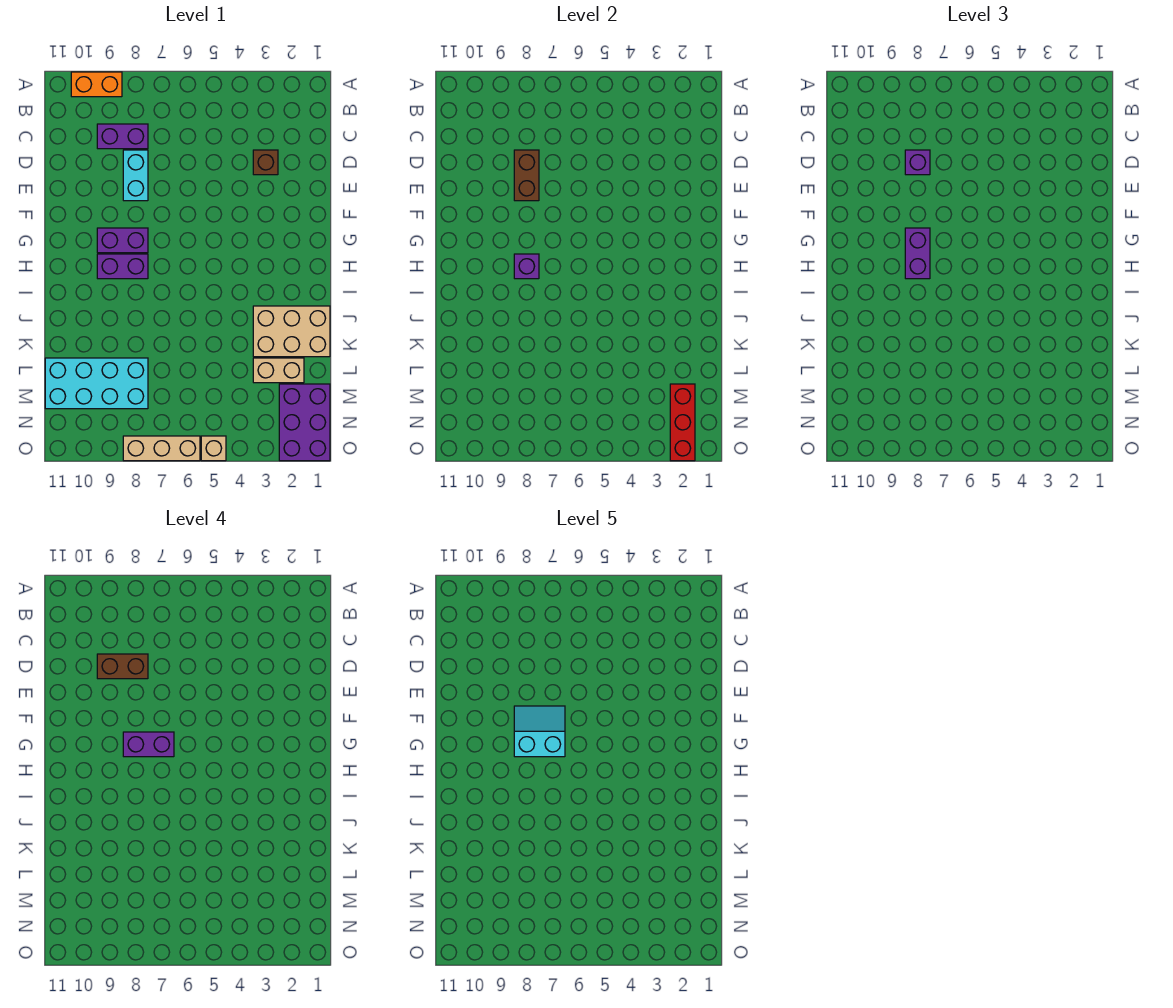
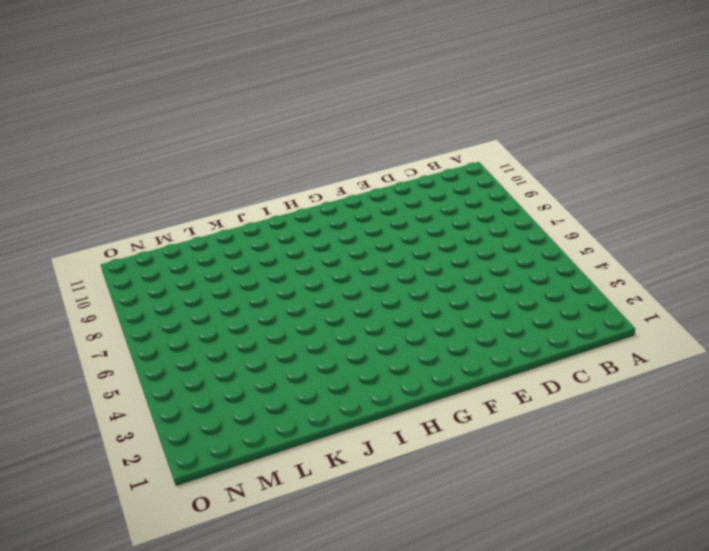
none -> orange brick A9:A10 level 1
none -> purple brick C8:C9 level 1
none -> brown brick D3 level 1

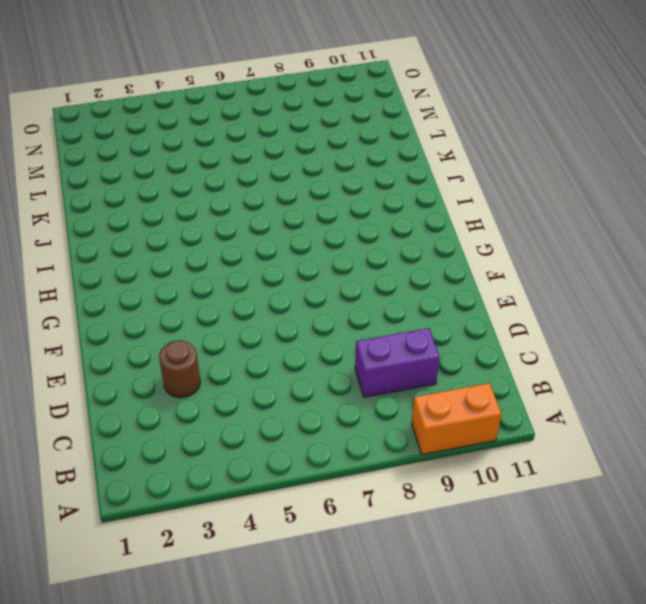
brown round brick D3 level 1 -> brown brick D3 level 1
none -> cyan brick D8:E8 level 1
none -> purple brick G8:G9 level 1
none -> purple brick H8:H9 level 1

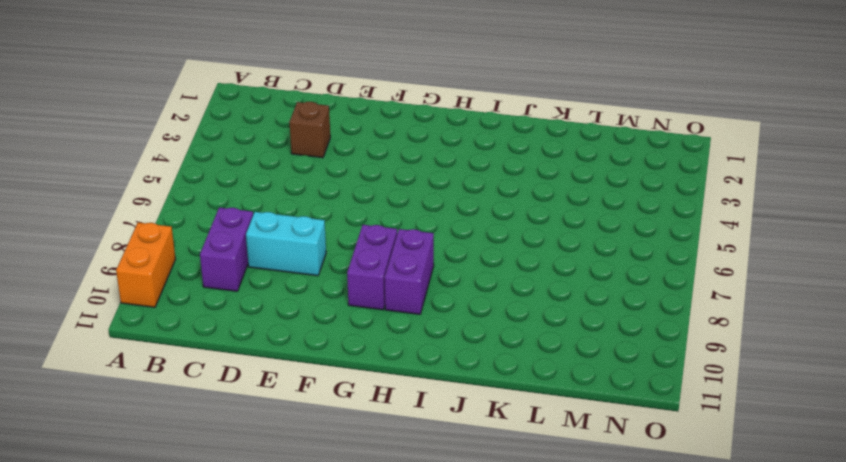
none -> tan brick J1:K3 level 1
none -> tan brick L2:L3 level 1
none -> cyan brick L8:M11 level 1

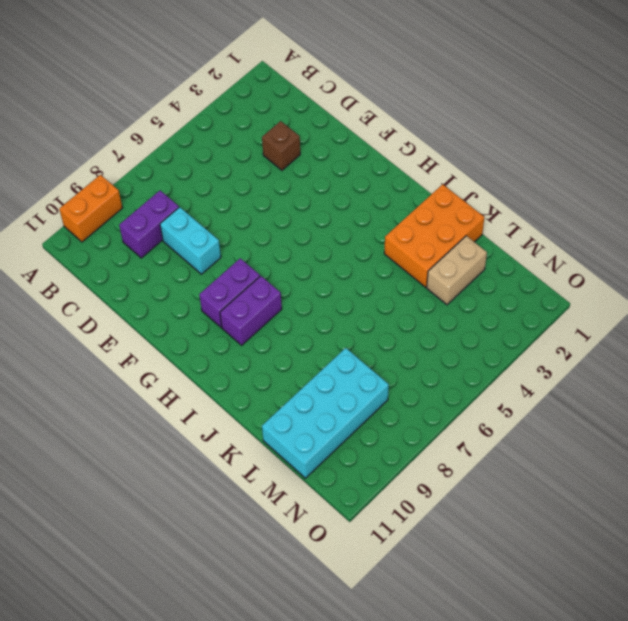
orange brick J1:K3 level 1 -> tan brick J1:K3 level 1
none -> purple brick M1:O2 level 1
none -> tan brick O5 level 1
none -> tan brick O6:O8 level 1

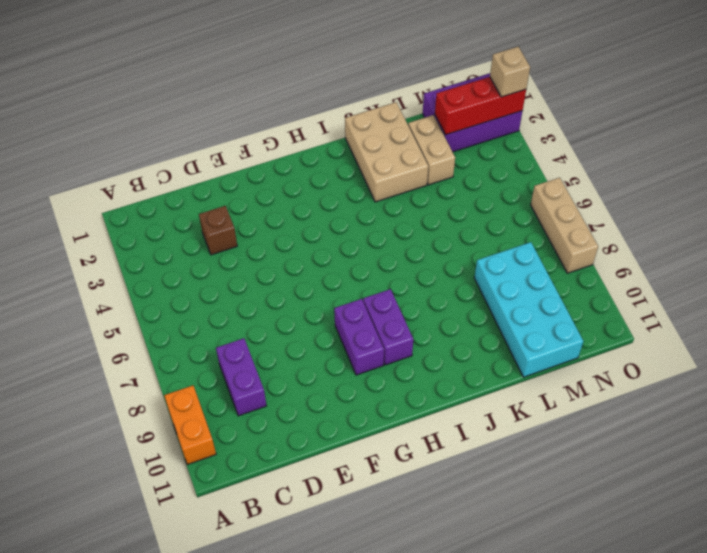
tan brick O2 level 3 -> tan brick O5 level 1
none -> cyan brick D8:E8 level 1
none -> brown brick D8:E8 level 2
none -> purple brick H8 level 2

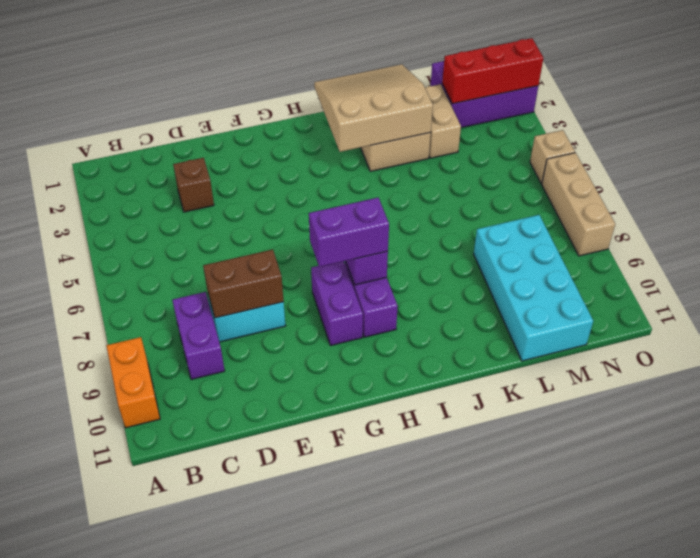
tan slope I1:K3 level 2 top 3 -> none
none -> purple brick D8 level 3
none -> brown brick D8:D9 level 4
none -> purple brick G7:G8 level 4

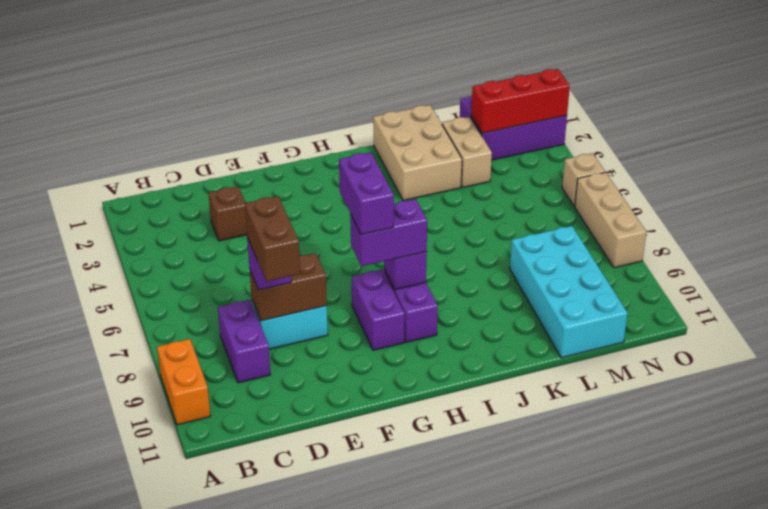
none -> cyan slope F7:G8 level 5 top G

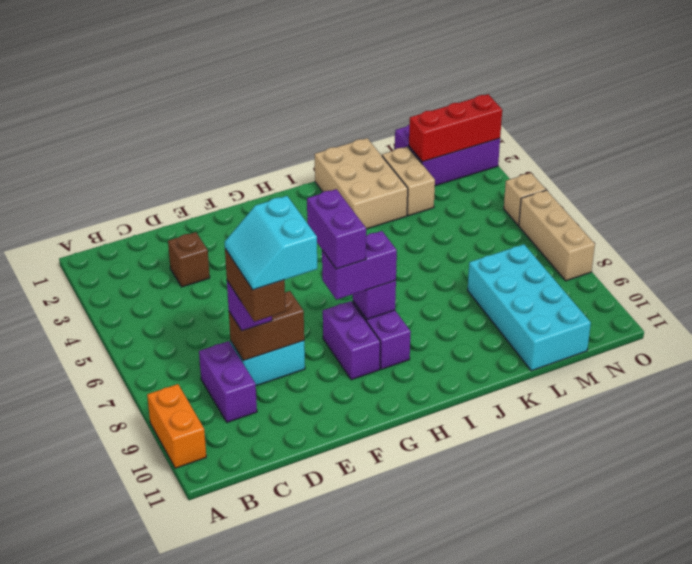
cyan slope D8:E9 level 5 top E -> cyan slope F7:G8 level 5 top G

